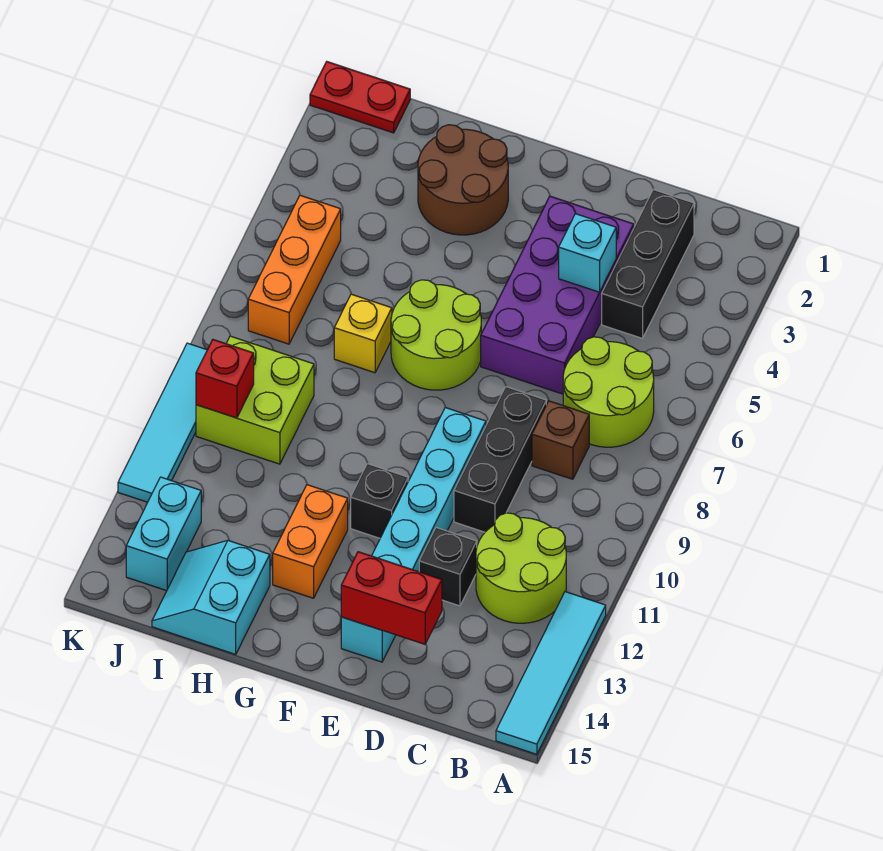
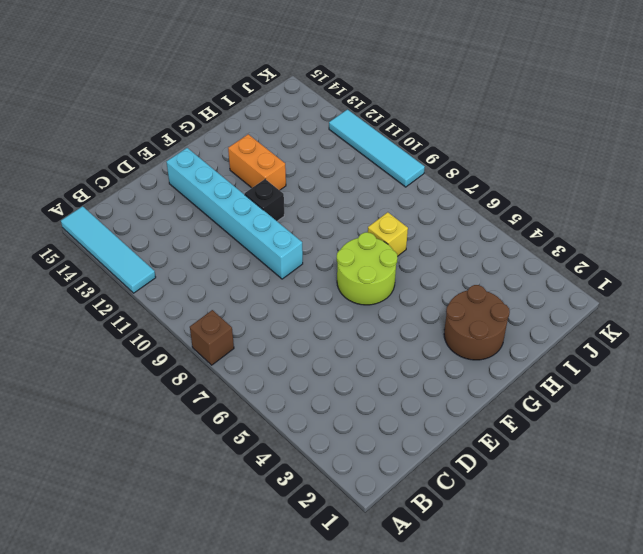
brown brick A8 level 1 -> brown brick C8 level 1
none -> lime round brick B6:C7 level 1
none -> lime round brick B11:C12 level 1
none -> black brick C2:C4 level 1

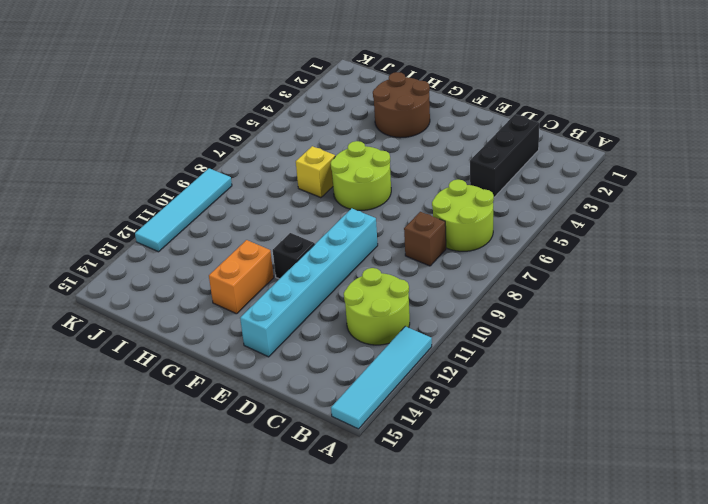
none -> purple brick D3:E6 level 1
none -> black brick D8:D10 level 1
none -> black brick D12 level 1

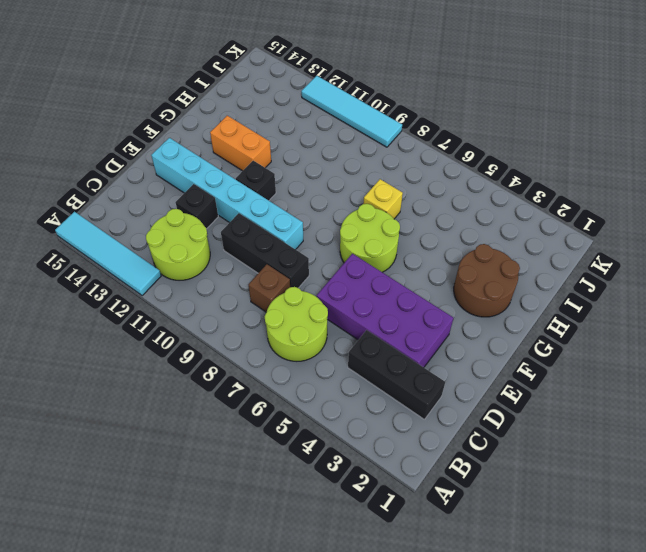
none -> cyan slope H14:I15 level 1 top H
none -> lime brick I9:J10 level 1
none -> red plate J1:K1 level 1

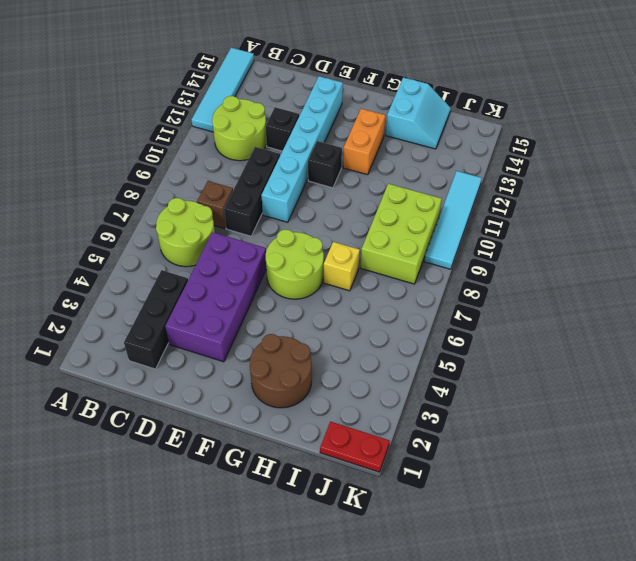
lime brick I8:J10 level 1 -> lime brick I9:J10 level 1
none -> orange brick J5:J7 level 1
none -> cyan brick J13:J14 level 1
none -> cyan brick D4 level 2

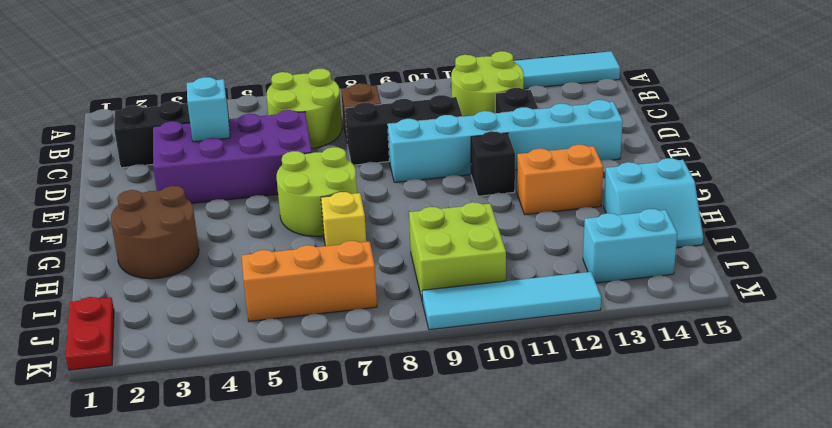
none -> red brick D14:E14 level 2
none -> red brick J10 level 2

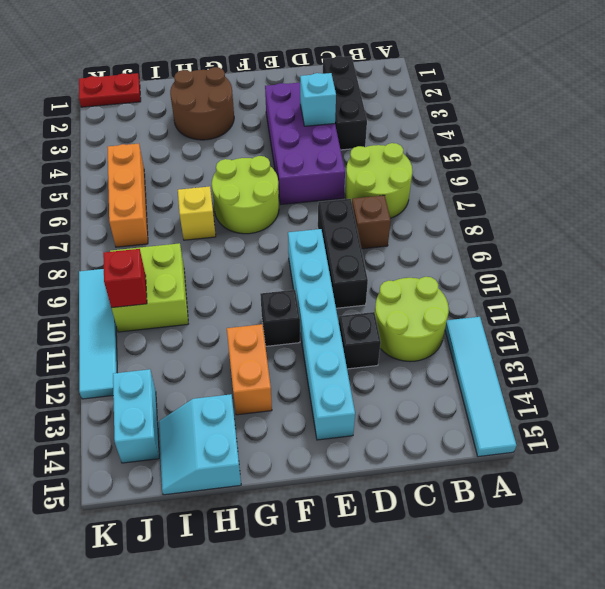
none -> red brick D14:E14 level 2

